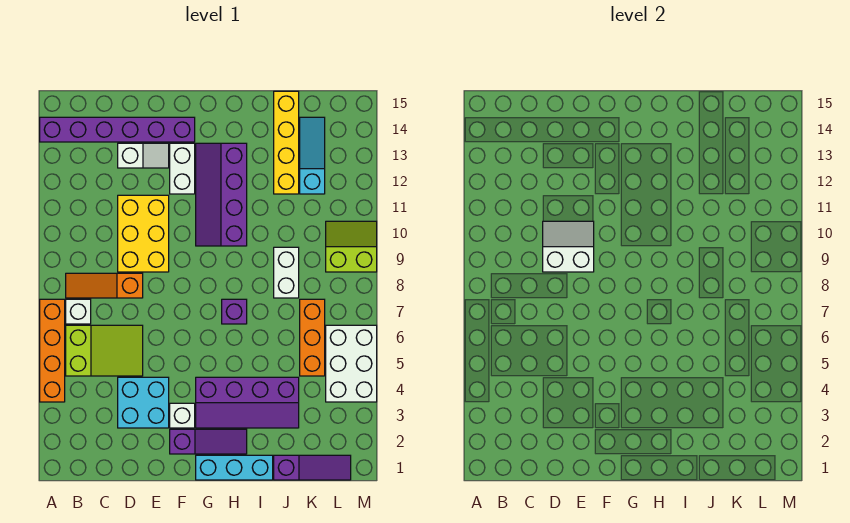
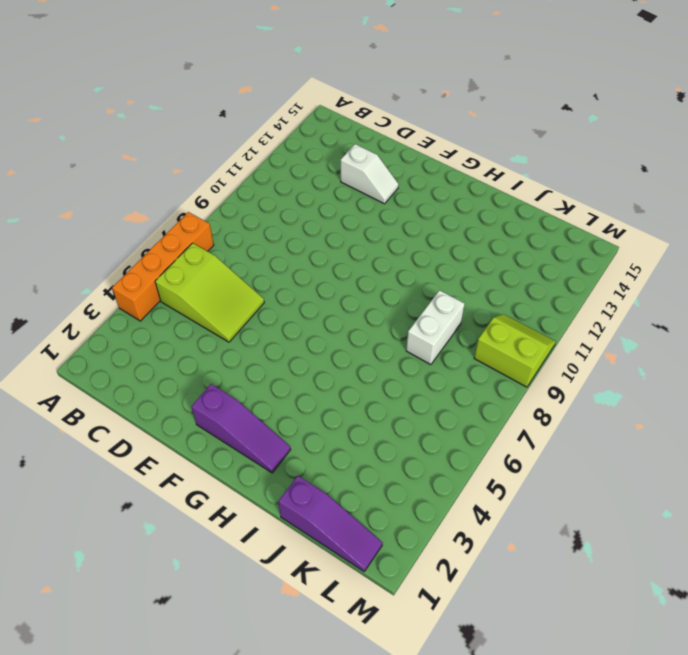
none -> purple brick A14:F14 level 1
none -> white brick B7 level 1
none -> orange slope B8:D8 level 1 top D

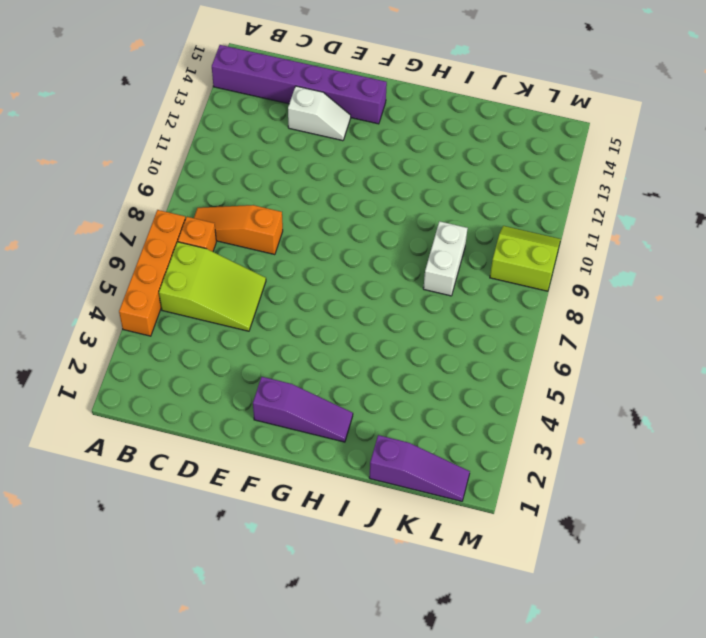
orange brick B7 level 1 -> white brick B7 level 1
none -> cyan brick D3:E4 level 1
none -> yellow brick D9:E11 level 1
none -> white brick F3 level 1

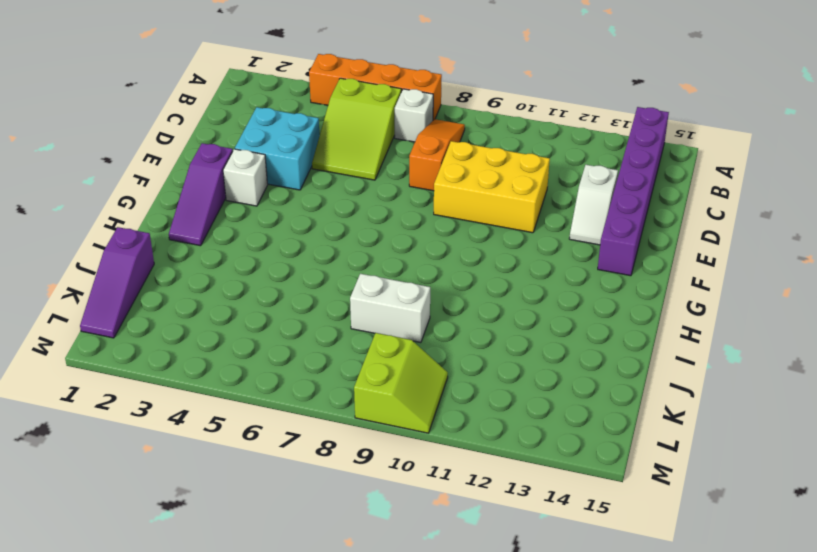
none -> white brick F12:F13 level 1
none -> cyan brick G1:I1 level 1
none -> purple slope G3:J4 level 1 top 4

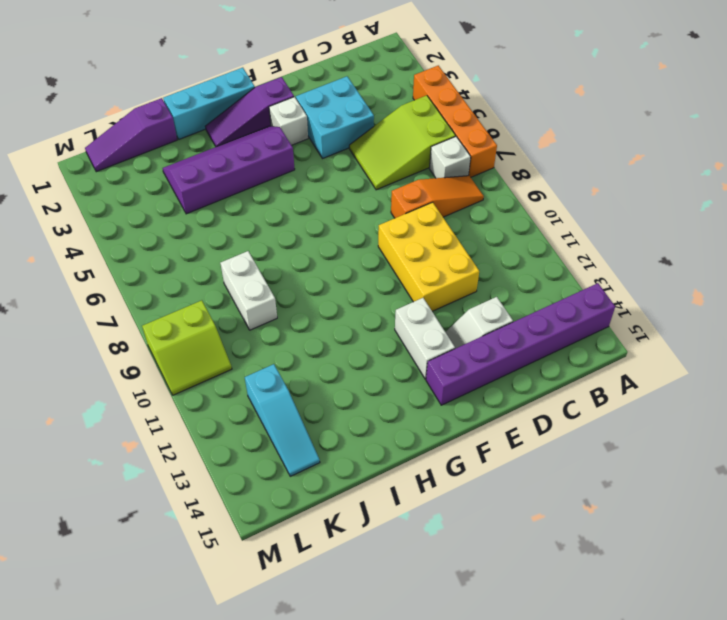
none -> purple slope G10:H13 level 1 top H
none -> purple brick H7 level 1
none -> yellow brick J12:J15 level 1

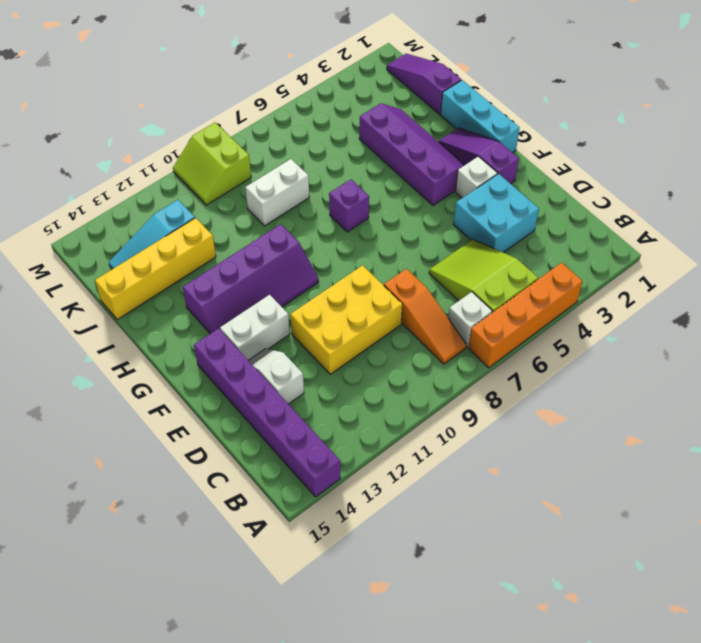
none -> orange brick K5:K7 level 1
none -> white brick L4:M6 level 1
none -> white slope D9:E10 level 2 top 9

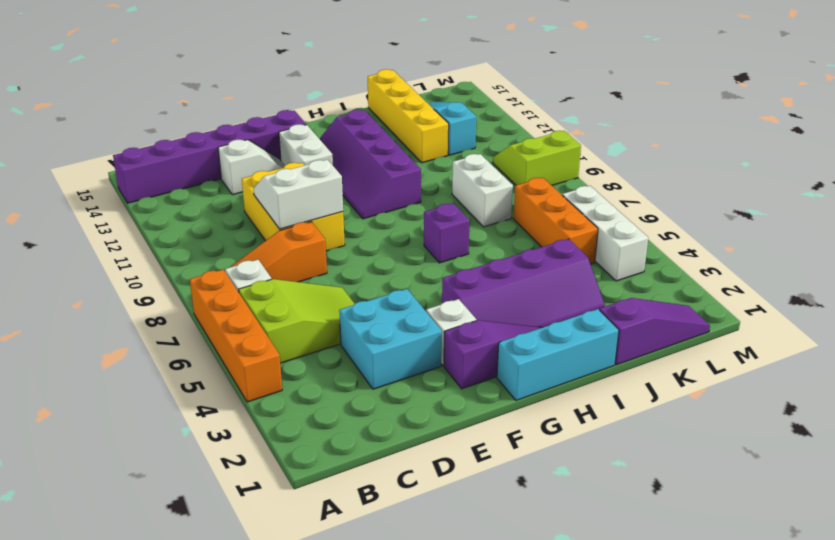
white brick L4:L6 level 1 -> white brick L4:M6 level 1

